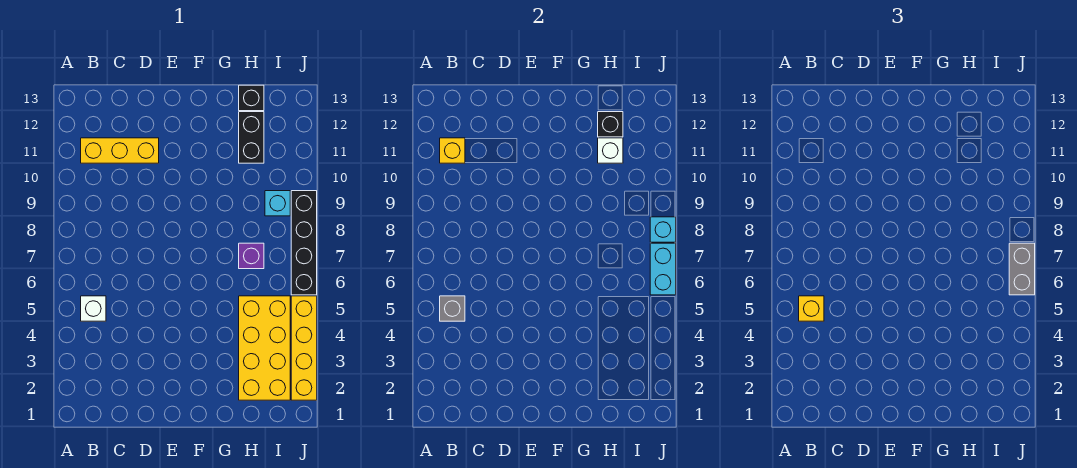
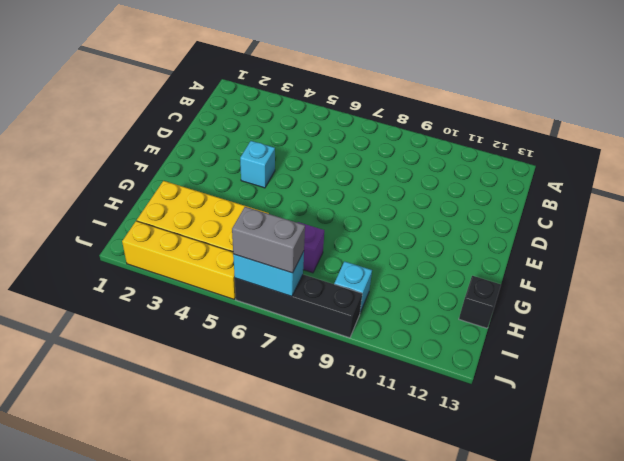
cyan brick E4 level 1 -> cyan brick J8 level 2
none -> white brick B5 level 1
none -> yellow brick B11:D11 level 1
none -> black brick H11:H12 level 1

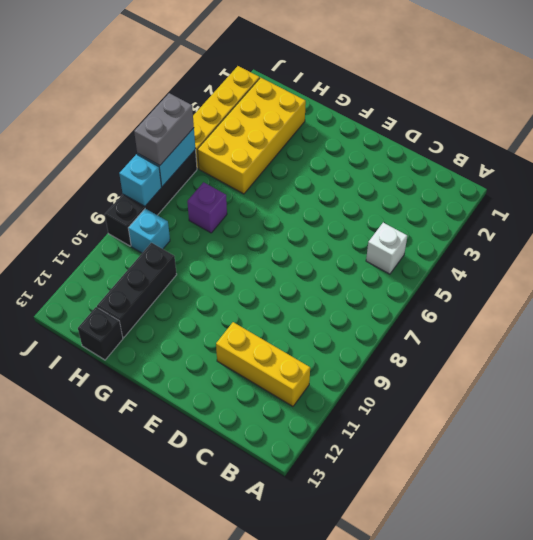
black brick H10:H12 level 1 -> black brick H11:H12 level 1
none -> grey brick B5 level 2
none -> yellow brick B11 level 2
none -> white brick H11 level 2

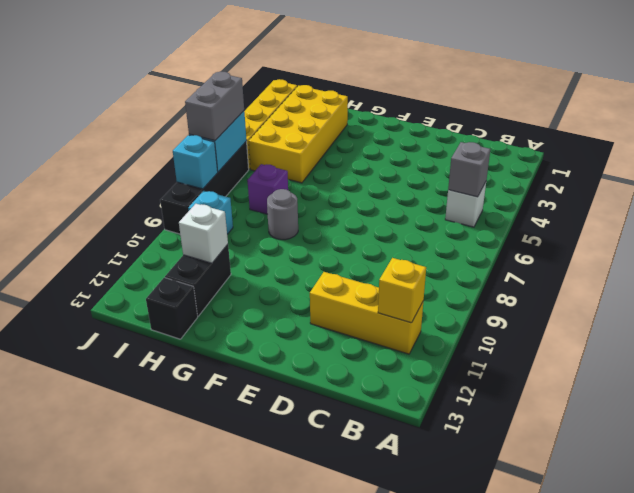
grey round brick G8 level 1 -> none
none -> black brick H12 level 2
none -> yellow brick B5 level 3

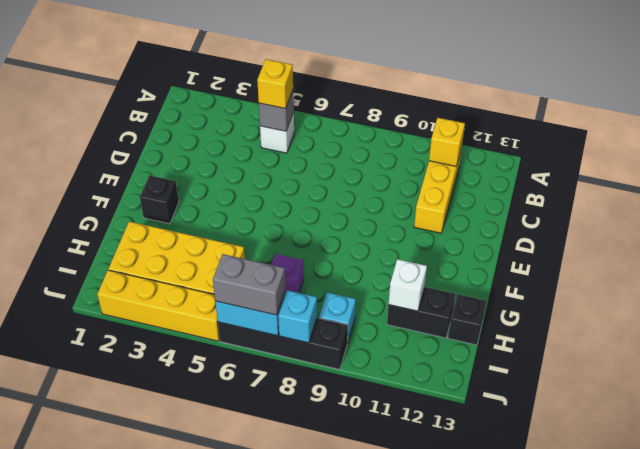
black brick F2 level 1 -> black brick H12 level 2

